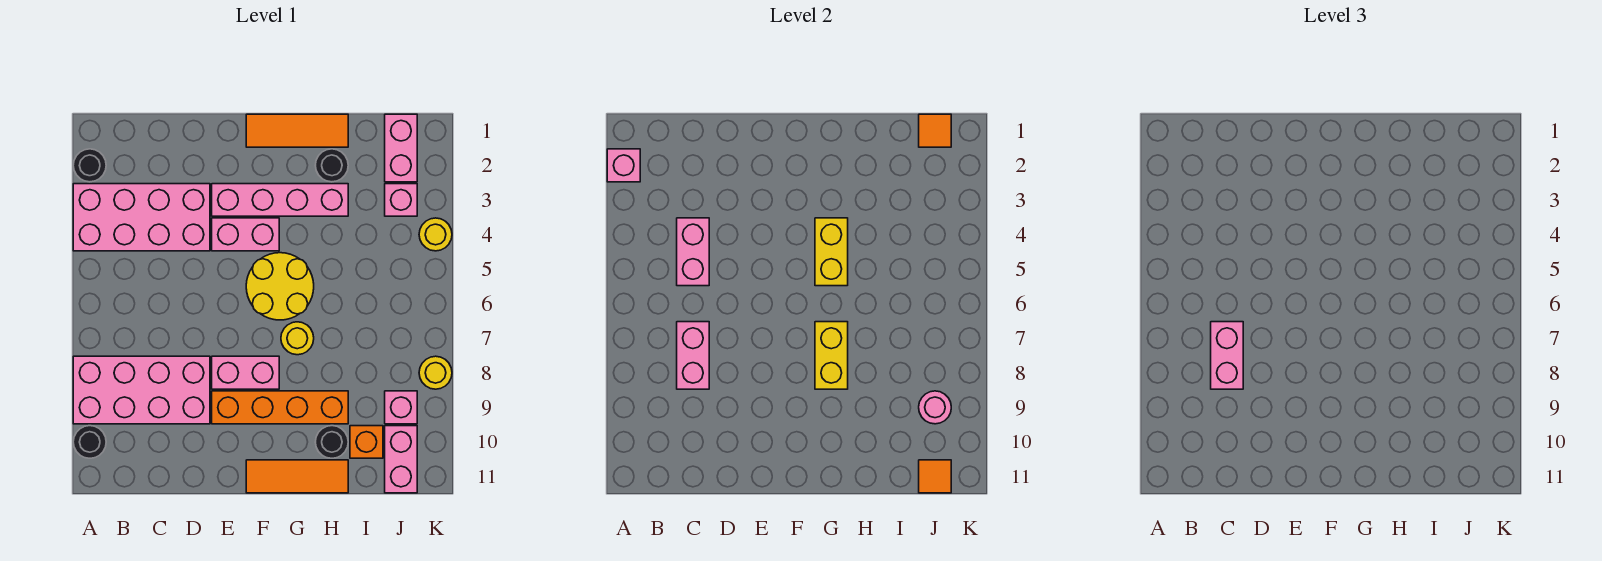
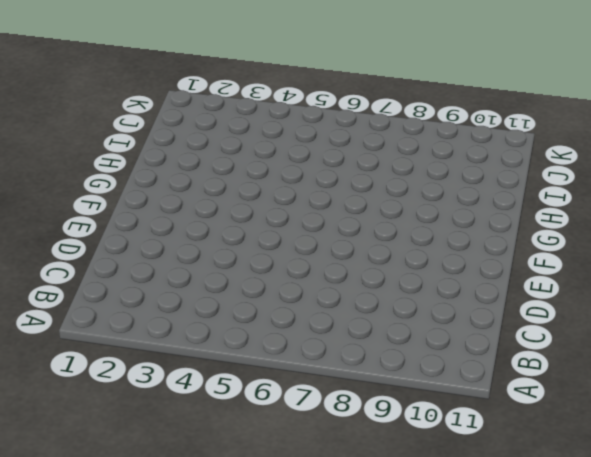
none -> black round brick A2 level 1
none -> pink brick A3:D4 level 1
none -> pink brick A8:D9 level 1
none -> black round brick A10 level 1

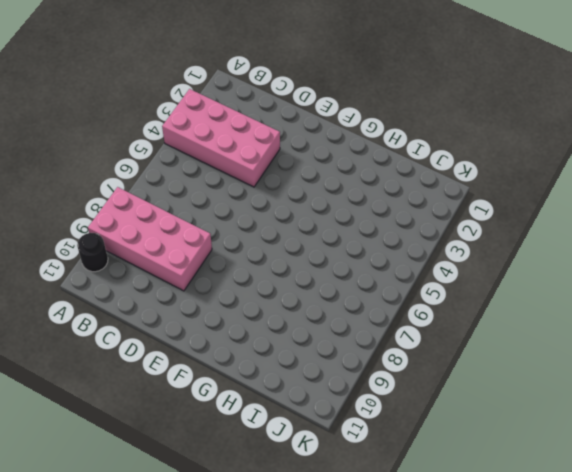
none -> black round brick A2 level 1
none -> pink brick E3:H3 level 1
none -> pink brick E4:F4 level 1
none -> pink brick E8:F8 level 1

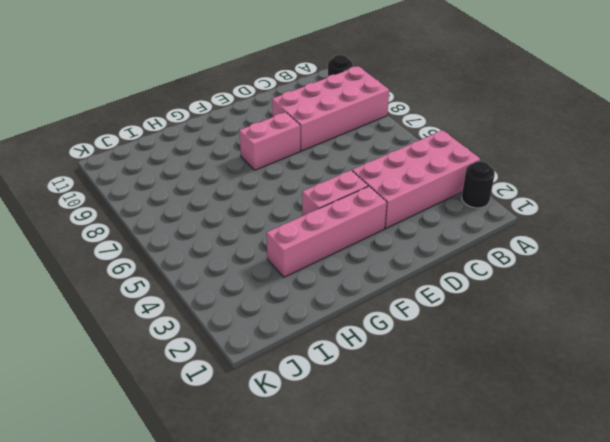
none -> orange brick E9:H9 level 1
none -> orange tile F1:H1 level 1
none -> yellow round brick F5:G6 level 1
none -> orange tile F11:H11 level 1

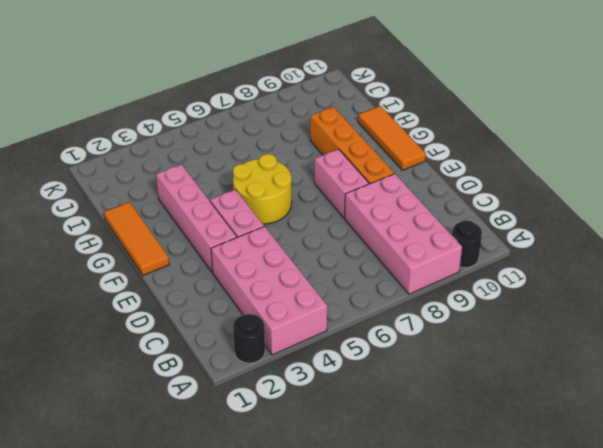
none -> yellow round brick G7 level 1
none -> black round brick H2 level 1
none -> black round brick H10 level 1
none -> orange brick I10 level 1

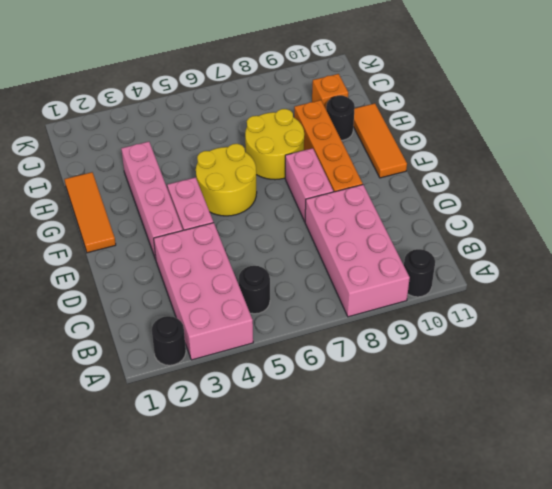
black round brick B5 level 1 -> black round brick H2 level 1
yellow round brick G7:H8 level 1 -> yellow round brick G7 level 1
none -> pink brick J1:J2 level 1
none -> pink brick J3 level 1
none -> pink brick J9 level 1
none -> pink brick J10:J11 level 1

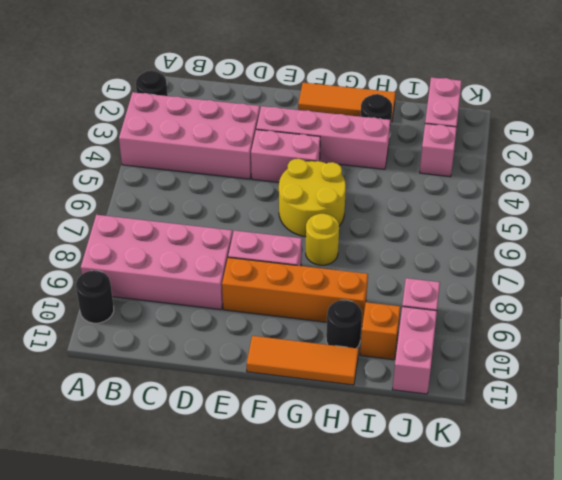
none -> yellow round brick K4 level 1
none -> yellow round brick K8 level 1
none -> pink brick A2 level 2
none -> pink brick C4:C5 level 2

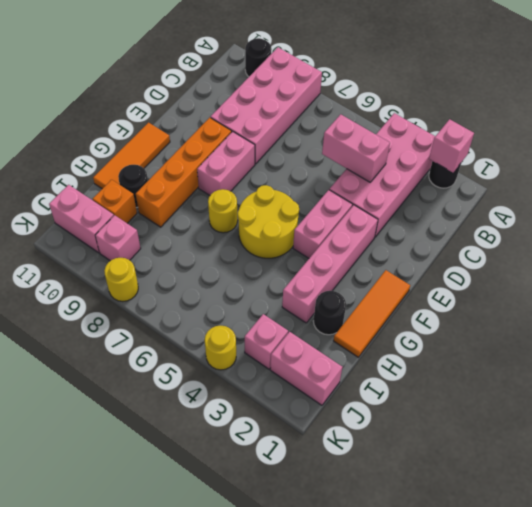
none -> pink brick C7:C8 level 2
none -> yellow brick G4:G5 level 2
none -> yellow brick G7:G8 level 2
none -> orange tile J1 level 2

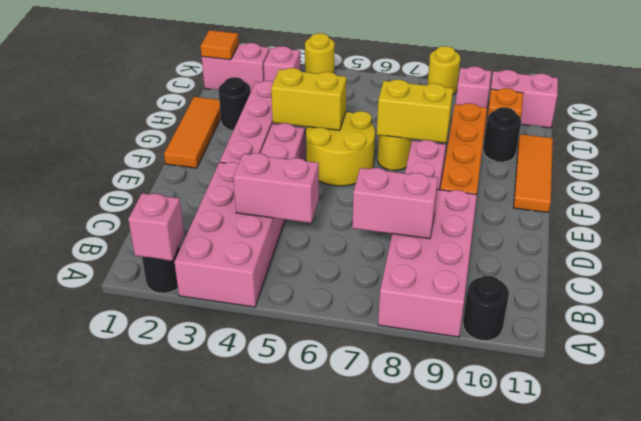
none -> pink round brick J9 level 2
none -> orange tile J11 level 2
none -> pink brick C7:C8 level 3

